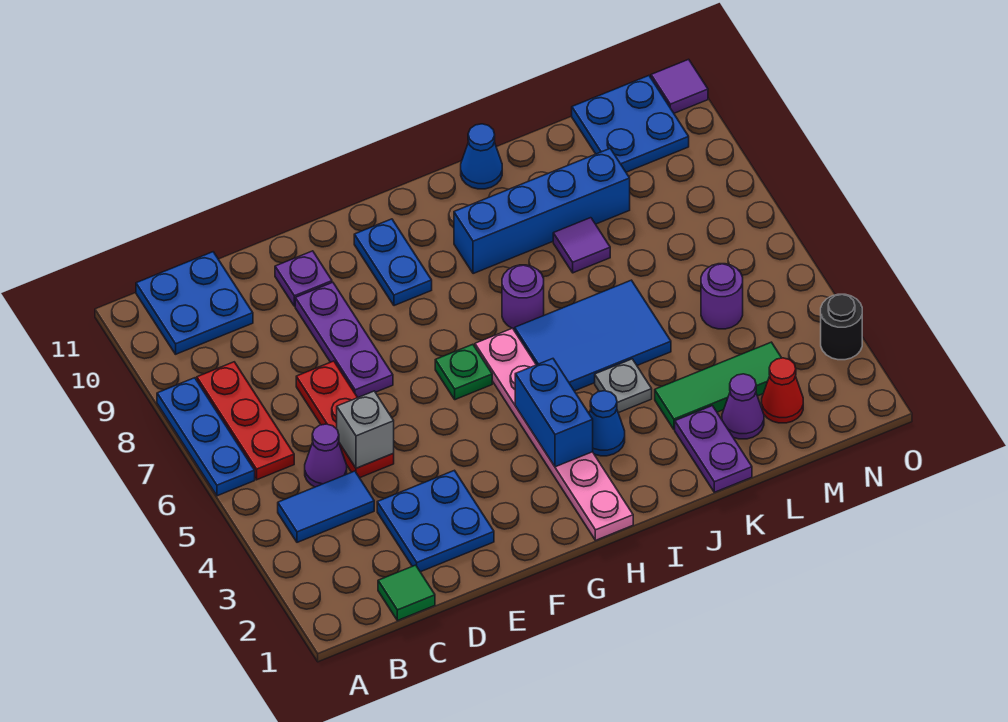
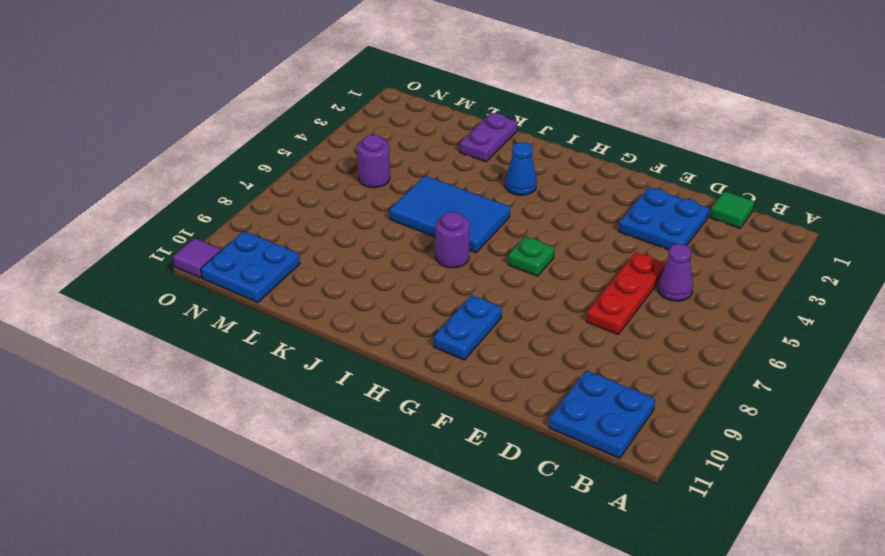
none -> blue plate A6:A8 level 1
none -> blue tile B4:C4 level 1
none -> red plate B6:B8 level 1
none -> purple plate E7:E9 level 1

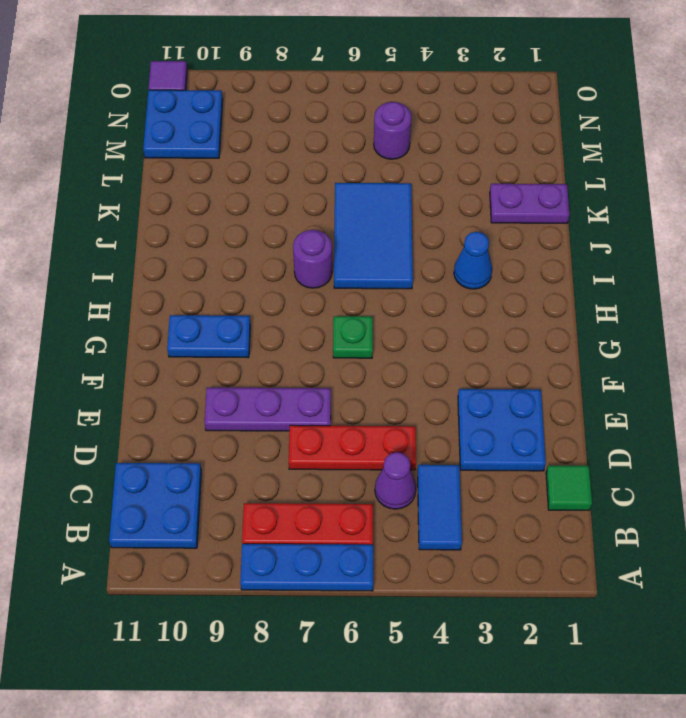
none -> purple plate E10 level 1
none -> pink plate H1:H6 level 1
none -> blue brick I9:L9 level 1
none -> grey plate J4 level 1

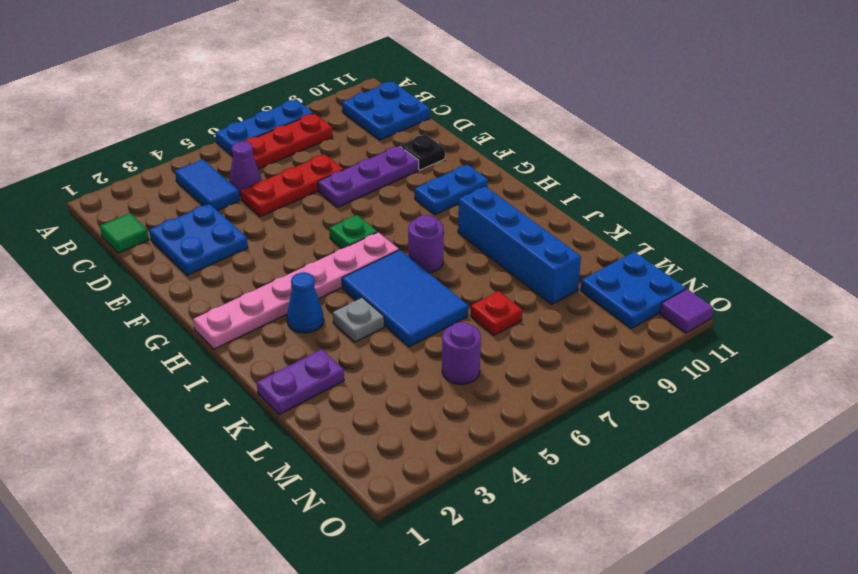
black plate E10 level 1 -> purple plate E10 level 1
red plate L7 level 1 -> none
none -> blue cone J11 level 1
none -> green tile K3:M3 level 1
none -> purple tile K8 level 1
none -> purple cone L2 level 1

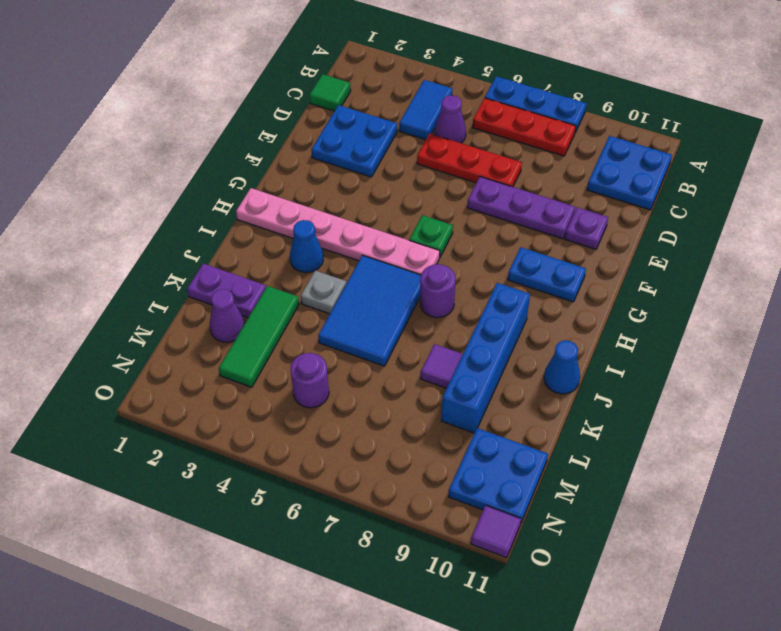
none -> red cone M2 level 1
none -> black round brick O3 level 1
none -> grey brick D5 level 2
none -> blue brick H3:H4 level 2

